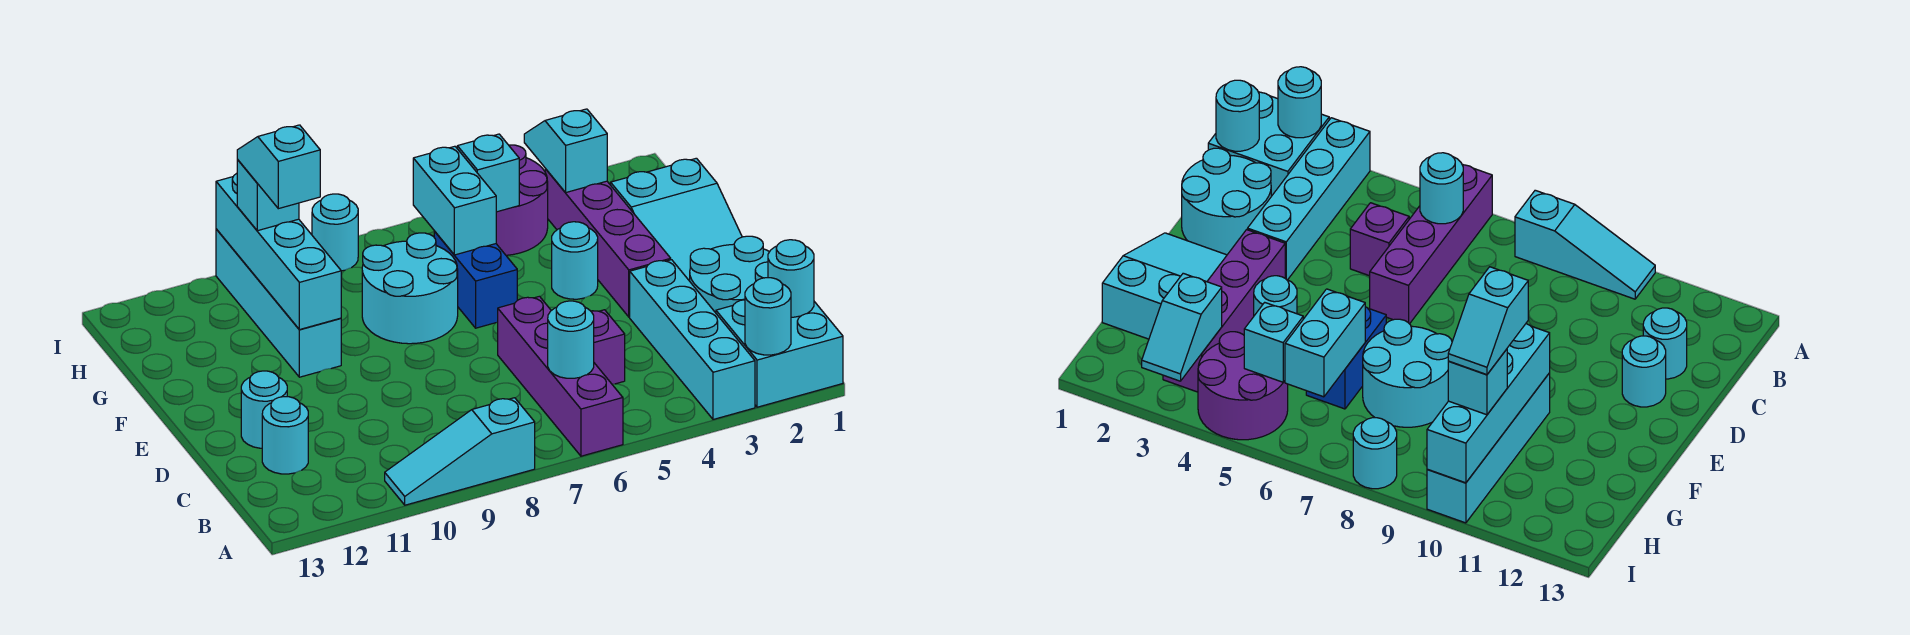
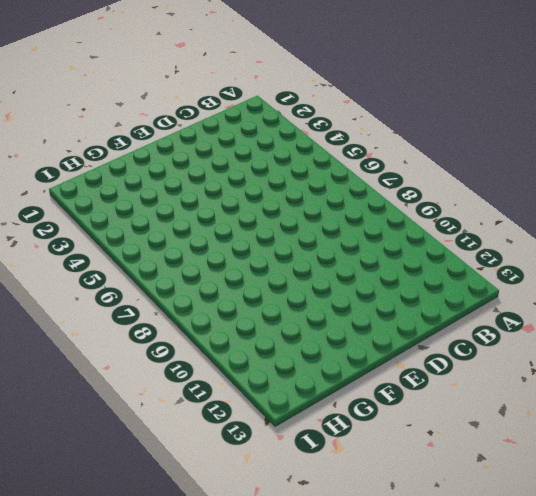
none -> cyan brick A1:B2 level 1
none -> cyan brick A3:D3 level 1
none -> purple brick A6:D6 level 1

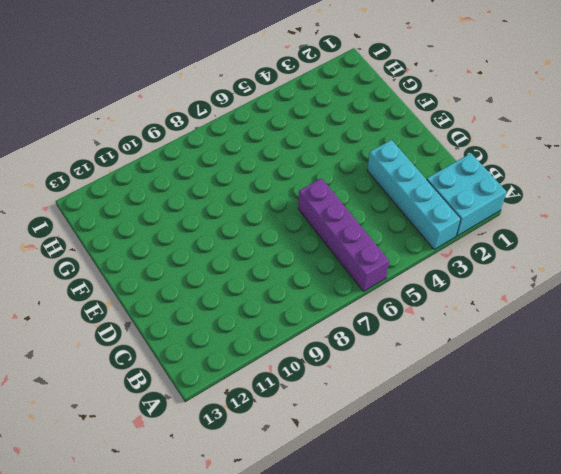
none -> cyan slope A8:A10 level 1 top 8
none -> cyan round brick C1:D2 level 1
none -> purple brick C5 level 1

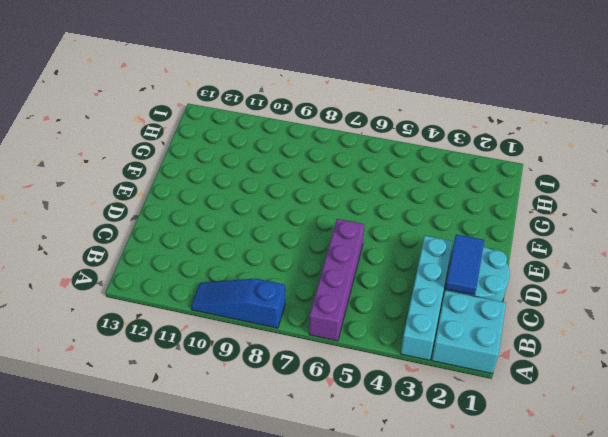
blue slope A8:A10 level 1 top 8 -> cyan slope A8:A10 level 1 top 8
blue tile C2:D2 level 2 -> none
none -> purple brick C5 level 1
none -> cyan round brick C12 level 1
none -> cyan round brick D12 level 1

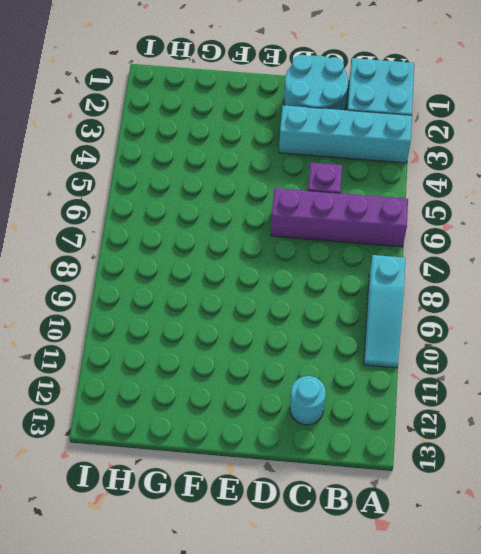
none -> cyan round brick D12 level 1
none -> cyan slope E1:G2 level 1 top G
none -> purple brick E3:H3 level 1

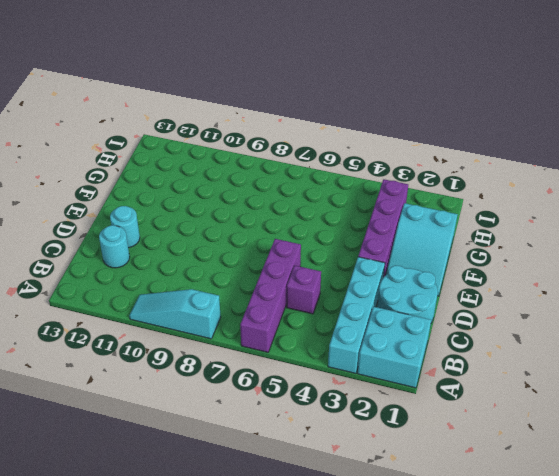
none -> cyan round brick F4 level 1
none -> blue brick F6:G6 level 1
none -> cyan round brick F7:G8 level 1

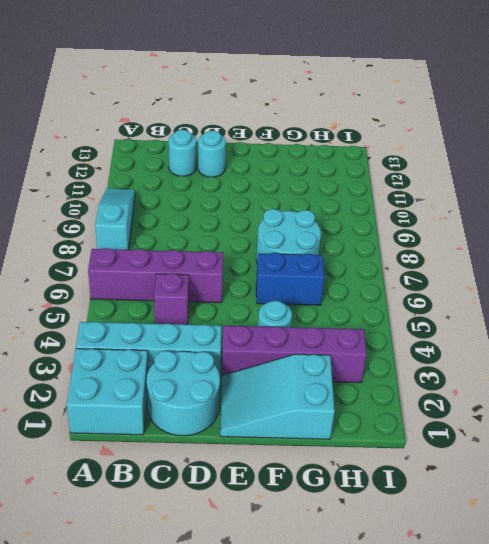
none -> cyan brick F10:I10 level 1
none -> purple round brick H4:I5 level 1
none -> cyan round brick I8 level 1

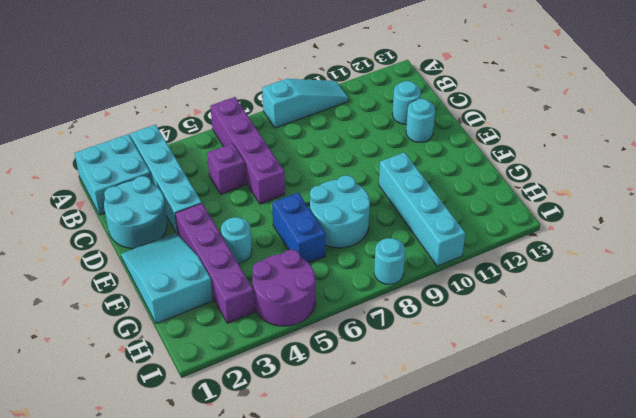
none -> cyan round brick A2 level 2
none -> cyan round brick B1 level 2
none -> cyan round brick B6 level 2

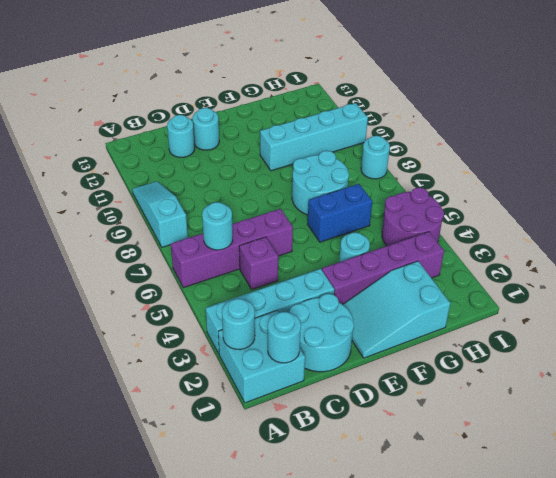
none -> cyan brick F10:I10 level 2
none -> cyan brick G6:H6 level 2
none -> cyan slope H3:I3 level 2 top H

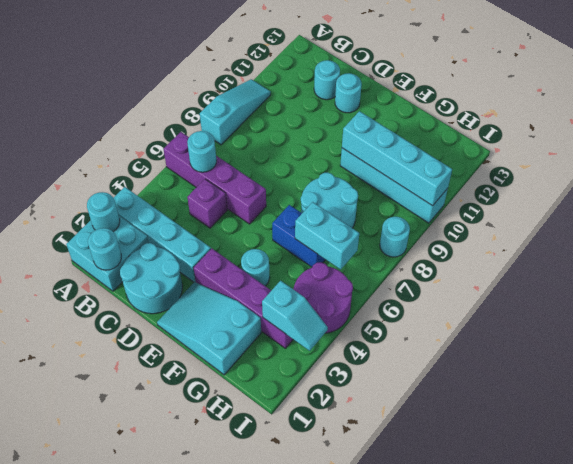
none -> cyan brick H5 level 2
none -> cyan brick H10 level 3
none -> cyan slope G10:H10 level 4 top G

